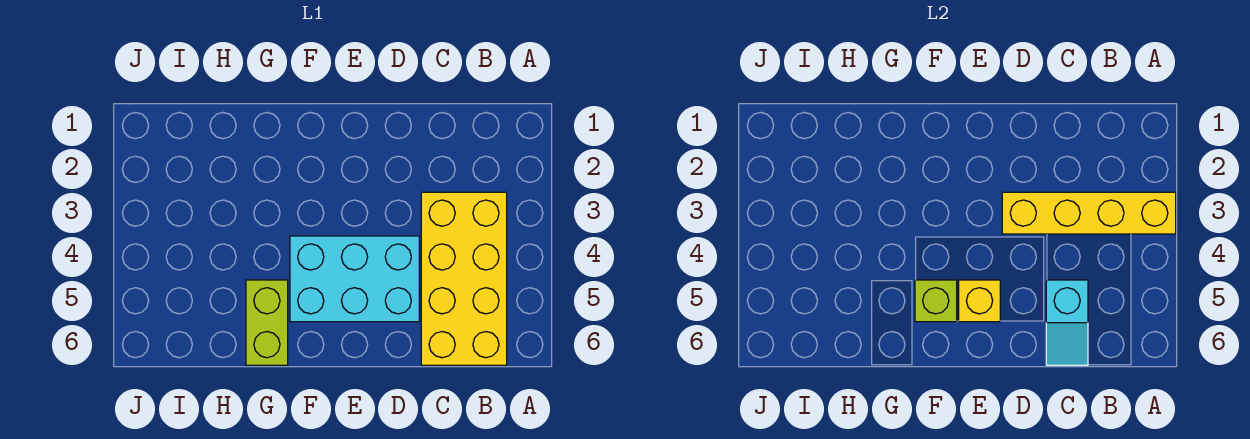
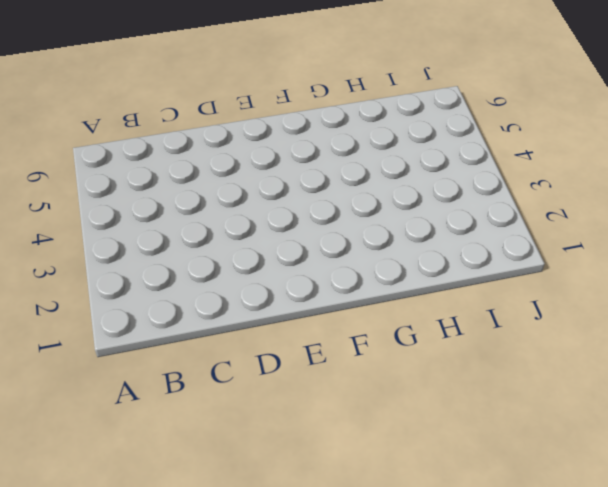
none -> yellow brick B3:C6 level 1
none -> cyan brick D4:F5 level 1

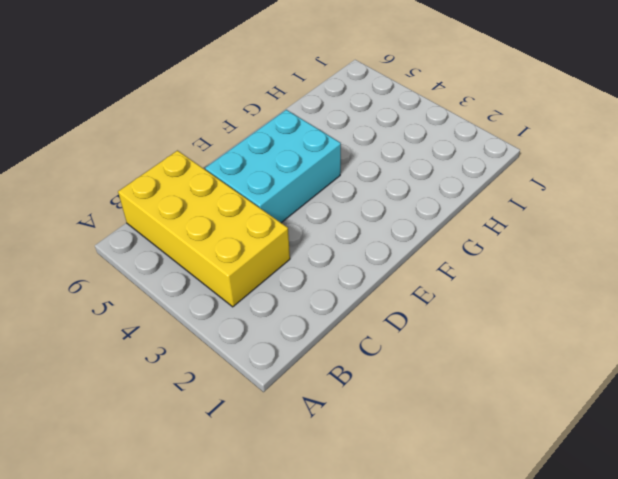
none -> lime brick G5:G6 level 1
none -> yellow brick A3:D3 level 2

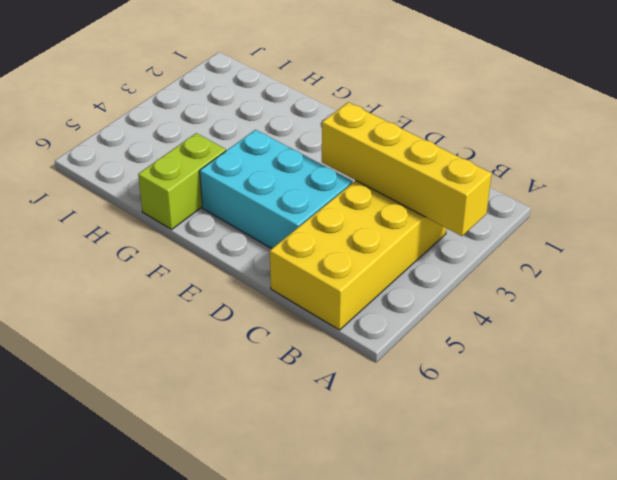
none -> cyan slope C5:C6 level 2 top 5
none -> yellow brick E5 level 2

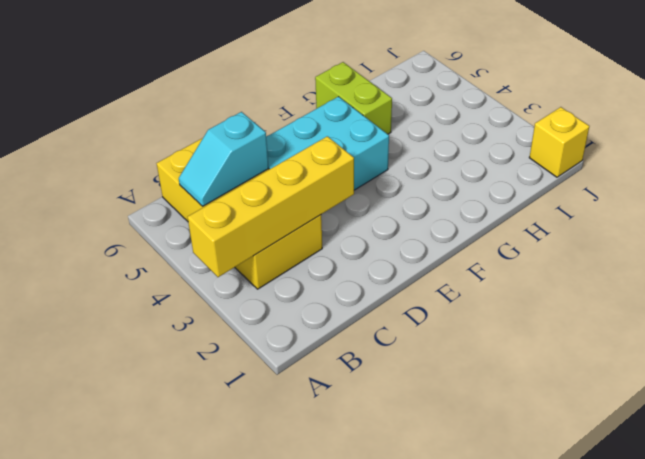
cyan slope B5:C5 level 2 top C -> cyan slope C5:C6 level 2 top 5
yellow brick J1 level 1 -> yellow brick E5 level 2
none -> lime brick F5 level 2

